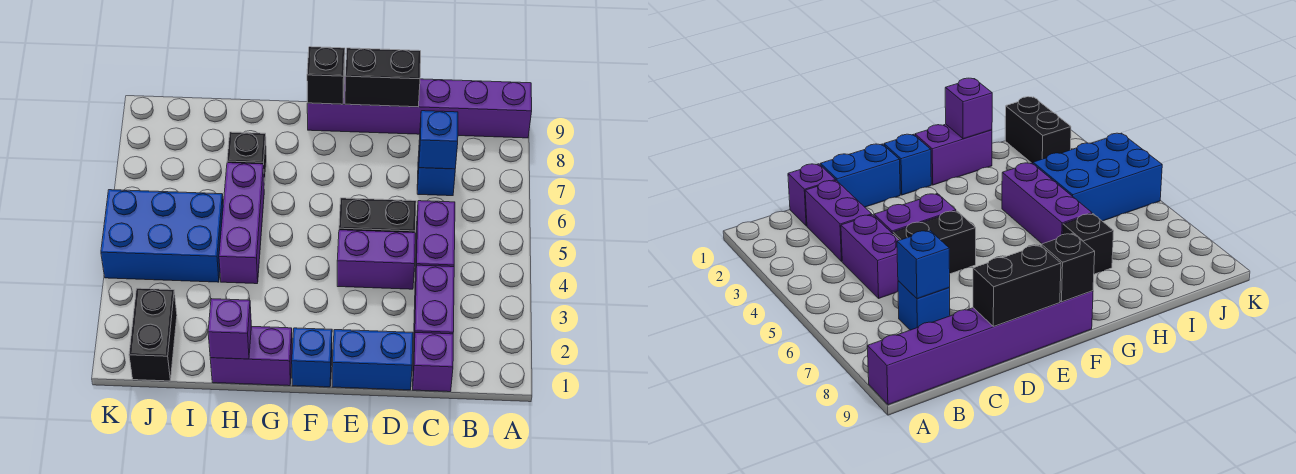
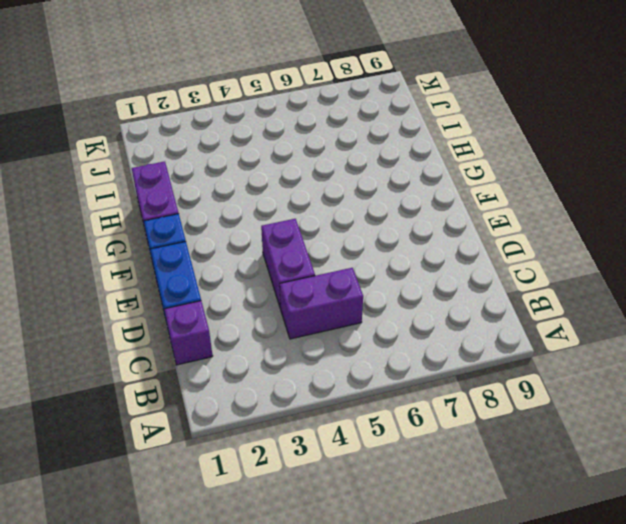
none -> purple brick A9:F9 level 1
none -> purple brick C2:C3 level 1
none -> blue brick C7 level 1

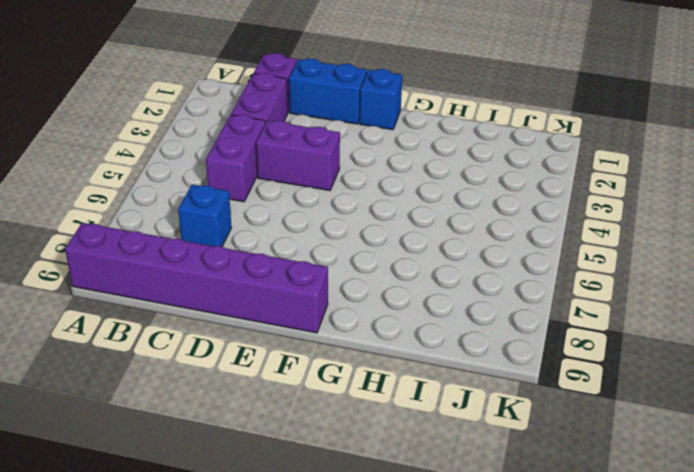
none -> black brick D5:E5 level 1
none -> purple brick G1:H1 level 1
none -> purple brick H4:H6 level 1

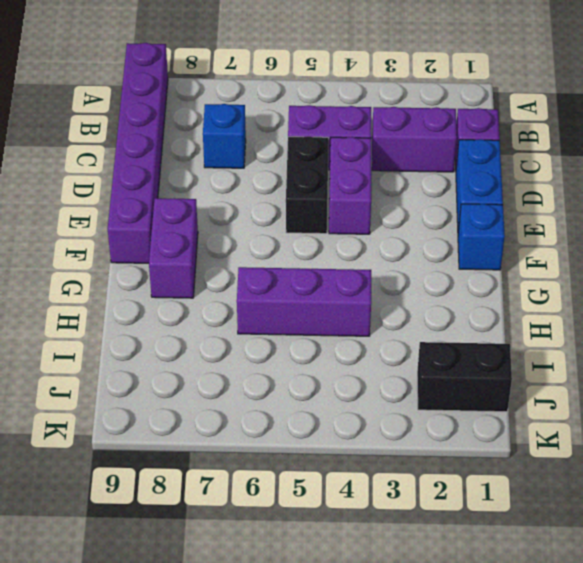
purple brick F8:G8 level 1 -> purple brick G1:H1 level 1
none -> black brick H7 level 1
none -> blue brick I4:K5 level 1
none -> blue brick C7 level 2

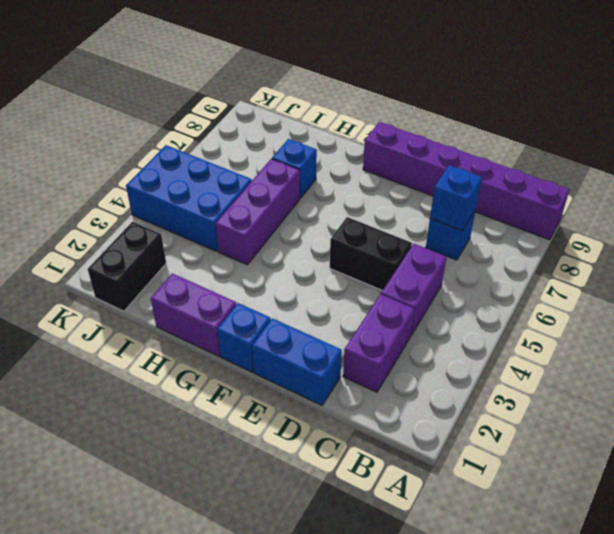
blue brick H7 level 1 -> black brick H7 level 1
none -> purple brick C1 level 1
none -> purple brick D4:E4 level 1
none -> black brick D9:E9 level 2

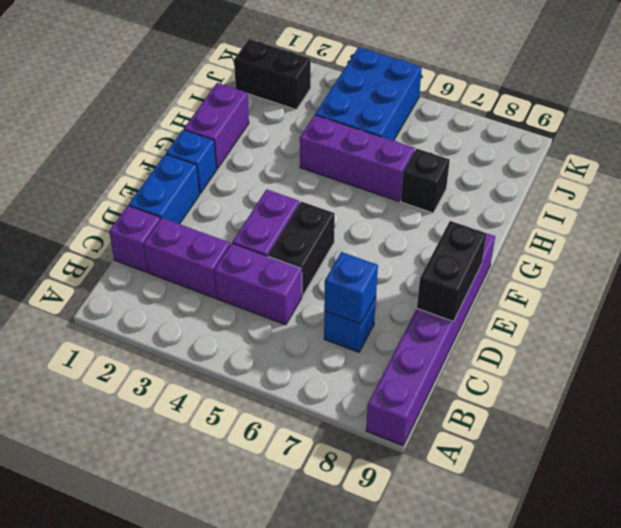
none -> black brick F9 level 2
none -> purple brick H1 level 2

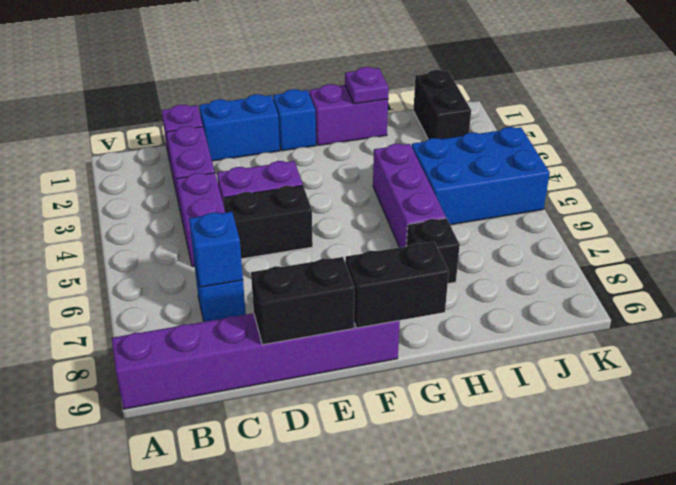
black brick F9:G9 level 2 -> black brick F9 level 2
purple plate H1 level 2 -> purple brick H1 level 2

